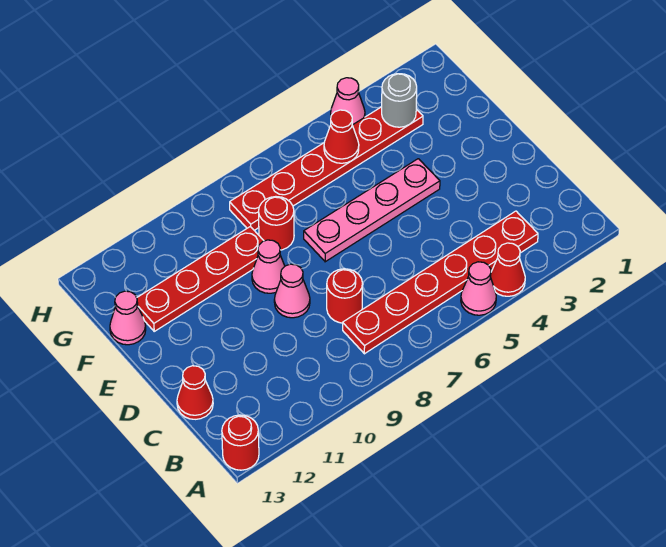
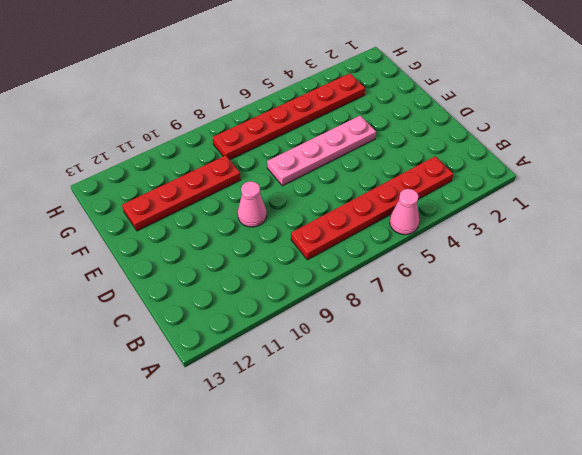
none -> red cone A4 level 1
none -> red round brick A13 level 1
none -> red round brick C8 level 1

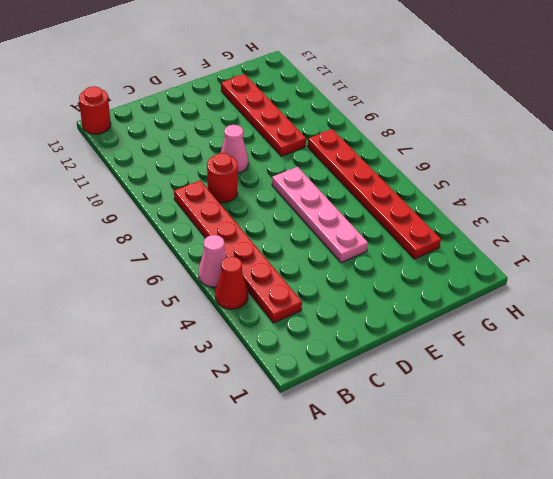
none -> red cone C13 level 1
none -> pink cone E9 level 1
none -> red round brick F8 level 1

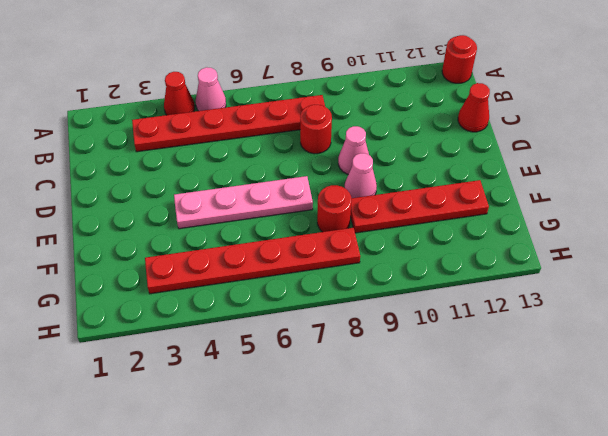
none -> pink cone F13 level 1
none -> pink cone H4 level 1
none -> grey round brick G3 level 2

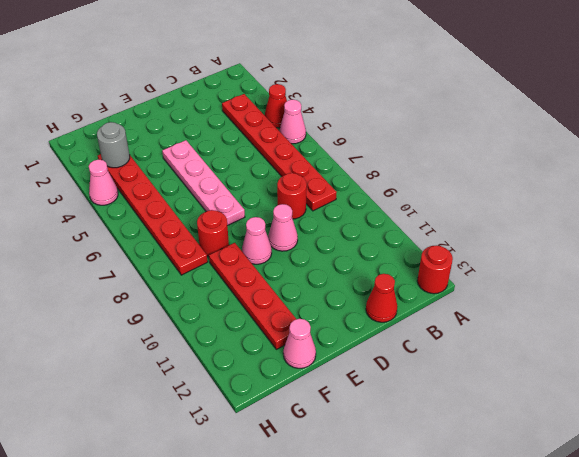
none -> red cone G5 level 2

